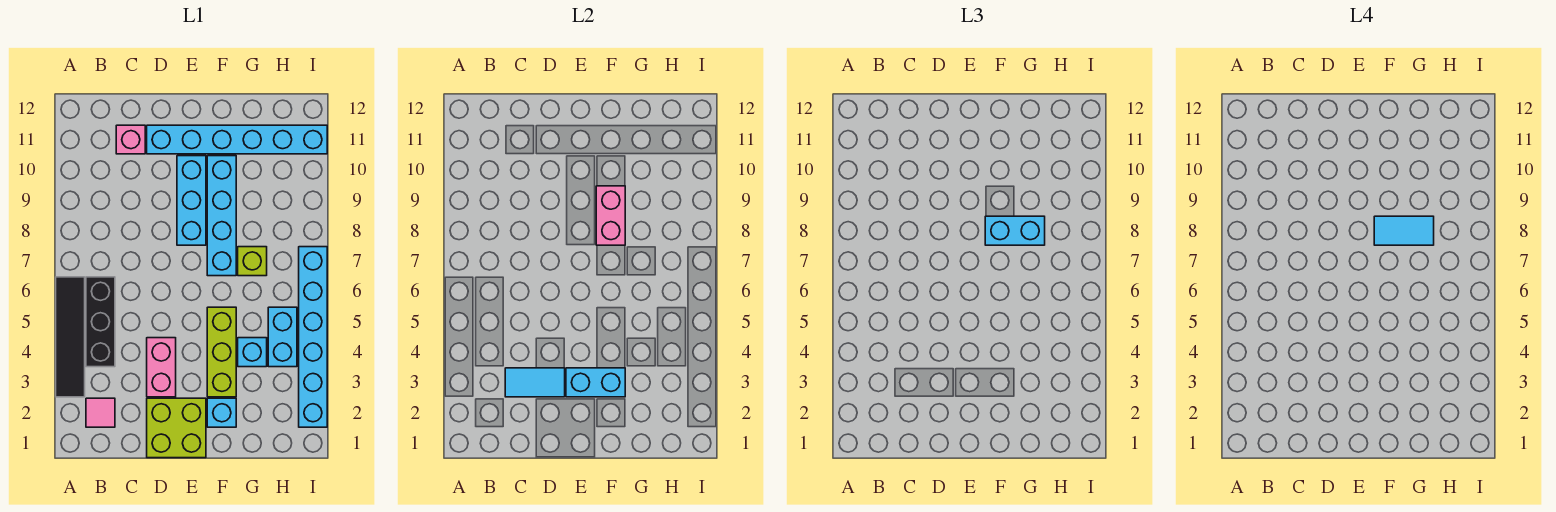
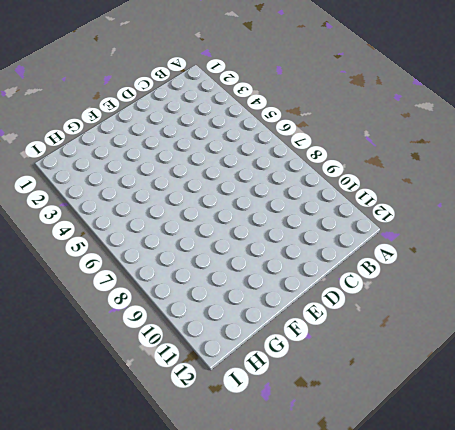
none -> black tile A3:A6 level 1
none -> pink tile B2 level 1
none -> black brick B4:B6 level 1

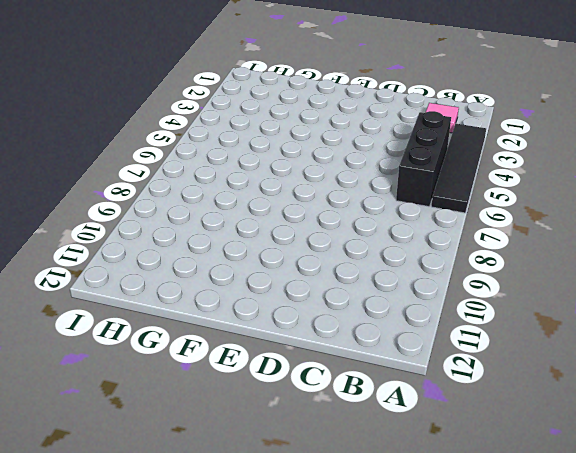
none -> pink brick C11 level 1
none -> lime brick D1:E2 level 1
none -> pink brick D3:D4 level 1

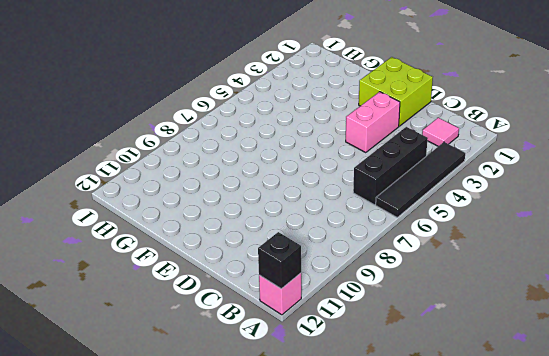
pink brick A12 level 1 -> pink brick C11 level 1
black brick A12 level 2 -> none
none -> cyan brick D11:I11 level 1
none -> cyan brick E8:E10 level 1
none -> cyan brick F2 level 1

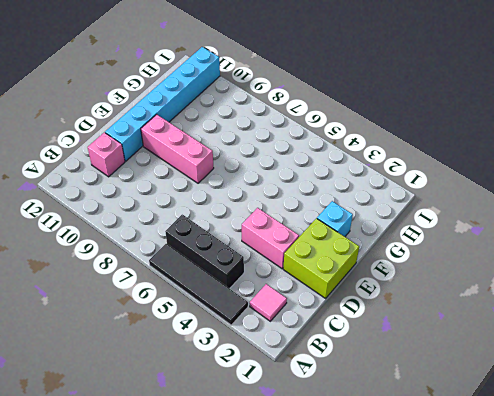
pink brick E8:E10 level 1 -> cyan brick E8:E10 level 1
none -> lime brick F3:F5 level 1
none -> cyan brick F7:F10 level 1
none -> cyan brick G4 level 1

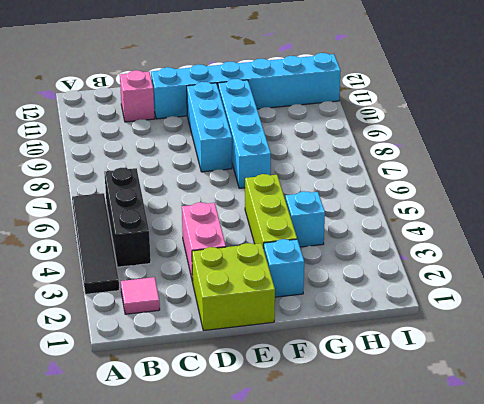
none -> lime brick G7 level 1
none -> cyan brick H4:H5 level 1
none -> cyan brick I2:I7 level 1

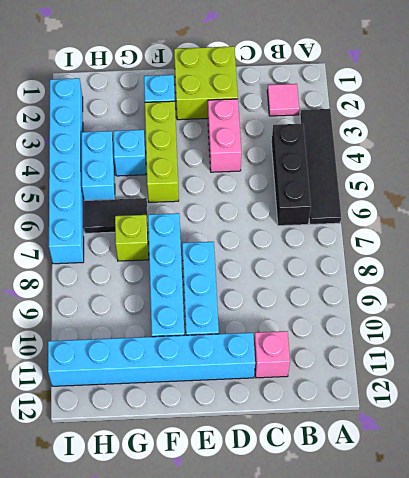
black tile G6:H6 level 1 -> none
none -> cyan tile C3:D3 level 2
none -> cyan brick E3:F3 level 2
none -> pink brick F8:F9 level 2

